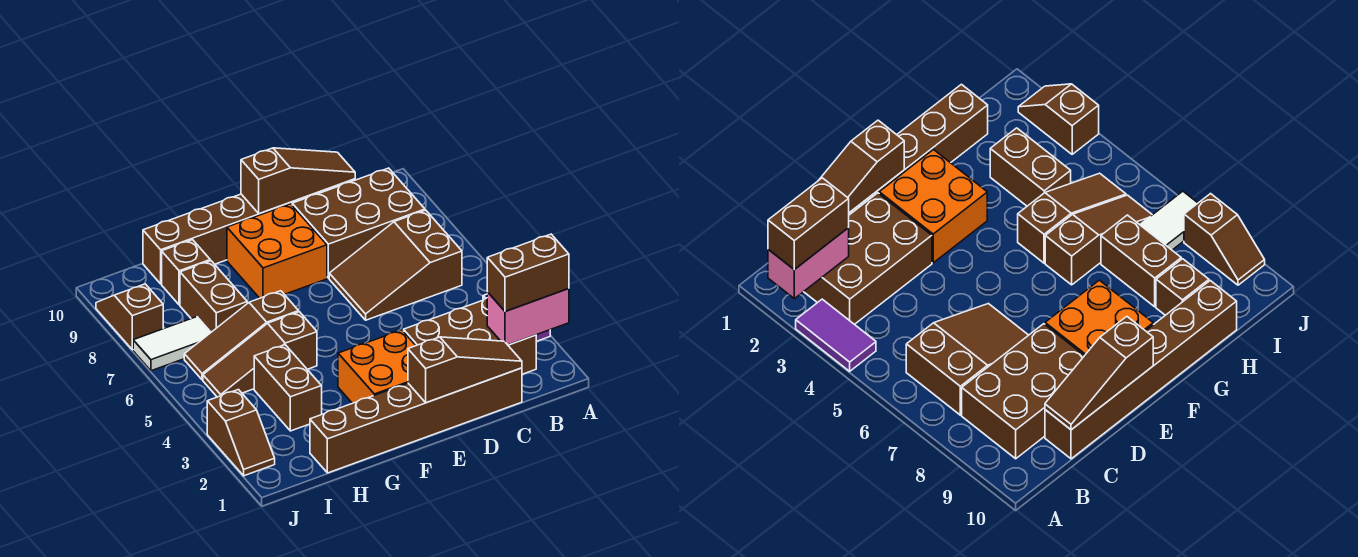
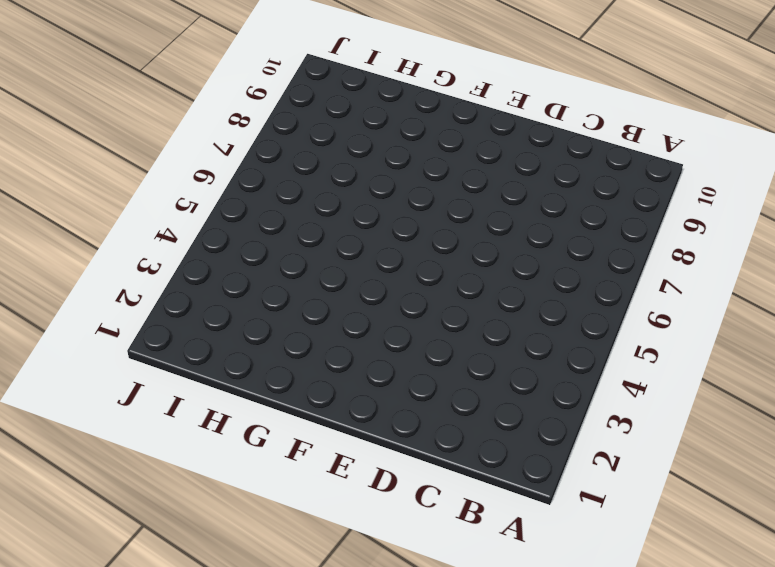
none -> purple tile A3:A4 level 1
none -> brown brick B2:D3 level 1
none -> brown slope B6:D7 level 1 top B

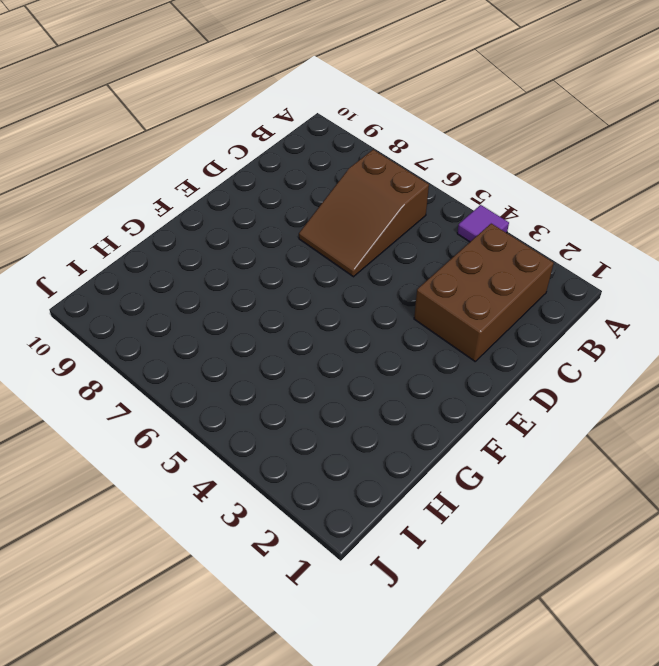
purple tile A4 level 1 -> purple tile A3:A4 level 1
none -> brown brick B8:D9 level 1
none -> brown brick C1:H1 level 1
none -> brown brick C10:H10 level 1

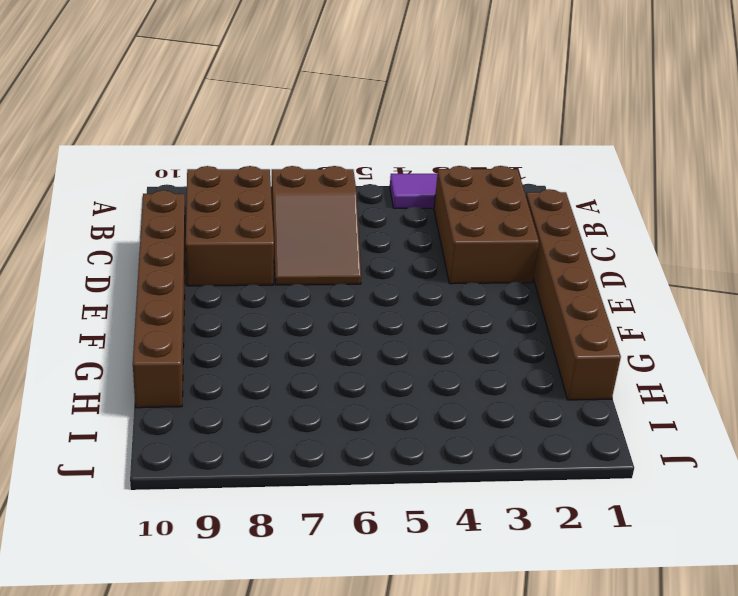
none -> orange brick E2:F3 level 1
none -> orange brick E8:F9 level 1
none -> brown slope G5:I5 level 1 top G

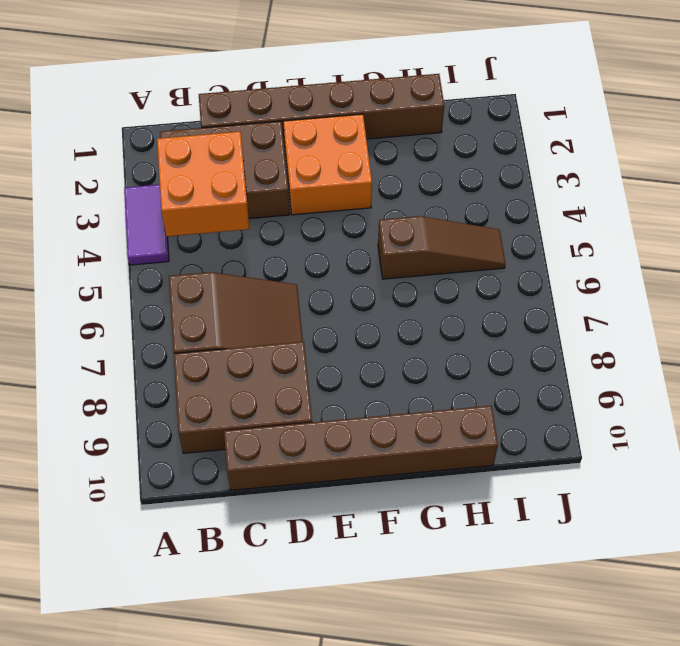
orange brick B3:C4 level 2 -> orange brick E8:F9 level 1
none -> brown slope G6:I6 level 1 top G
none -> brown brick H3:H4 level 1
none -> brown brick H7:H8 level 1

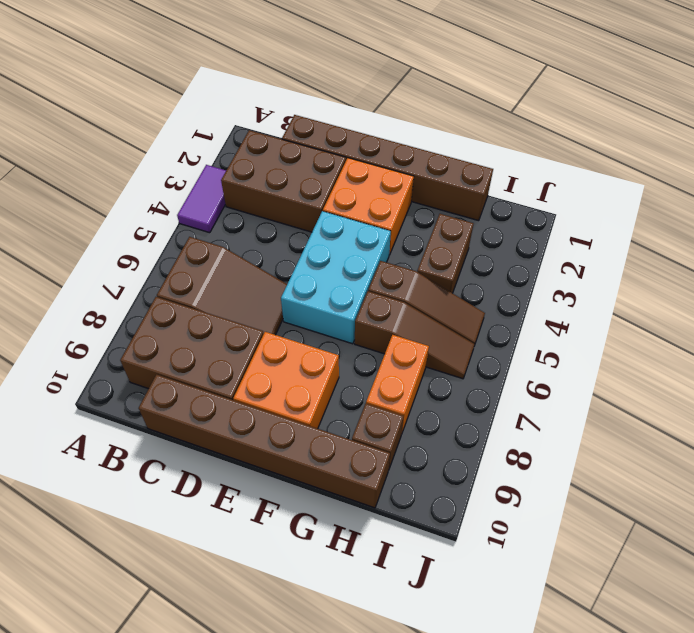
cyan brick E4:F6 level 1 -> none
orange brick H7:H8 level 1 -> brown brick H7:H8 level 1
none -> white tile I7:J7 level 1
none -> brown slope J2:J3 level 1 top 3
none -> brown slope J8:J9 level 1 top 8

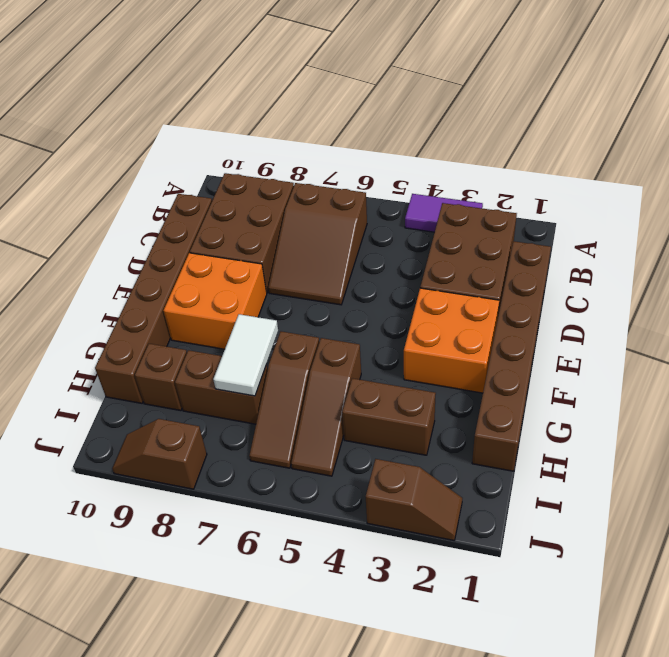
white tile G7:H7 level 2 -> white tile I7:J7 level 1
none -> pink brick A2:B2 level 2
none -> brown slope C1:E1 level 2 top E
none -> brown slope C10:E10 level 2 top E

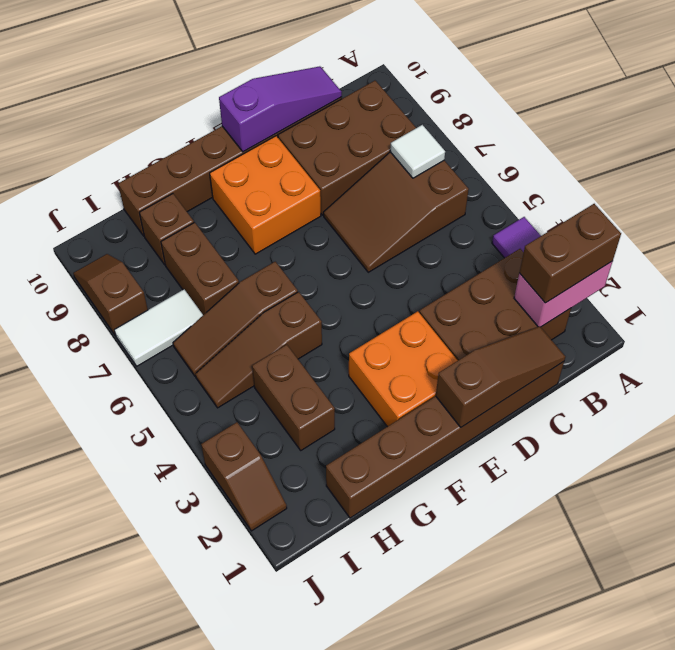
white tile B7 level 2 -> none
purple slope C10:E10 level 2 top E -> brown slope C10:E10 level 2 top E

